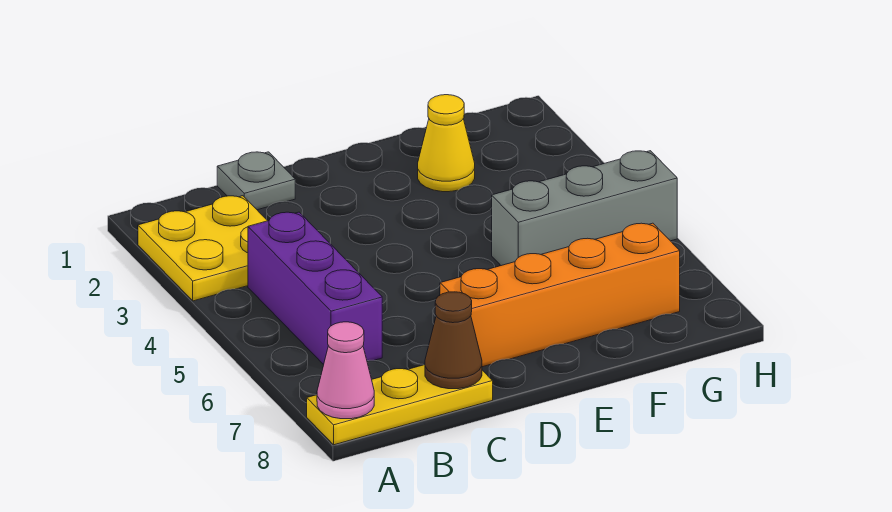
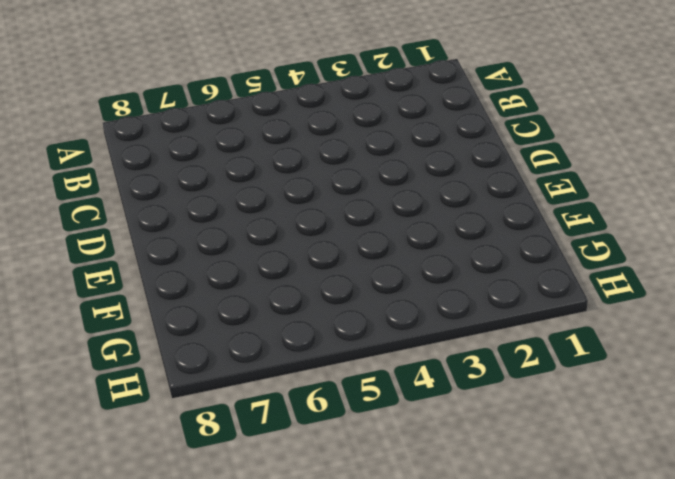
none -> yellow plate A2:B3 level 1
none -> yellow plate A8:C8 level 1

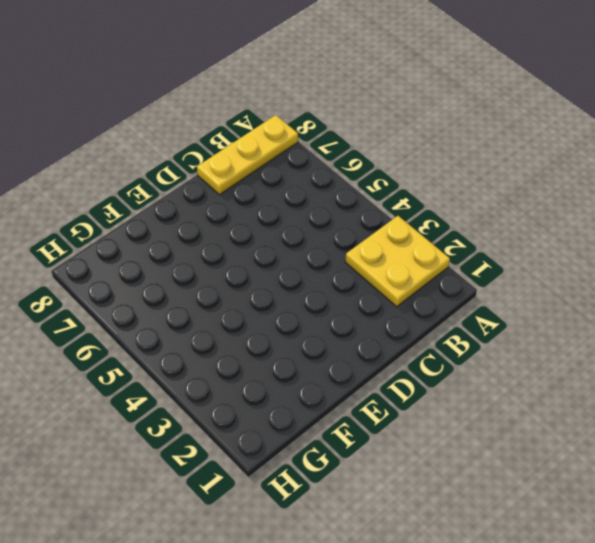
none -> purple brick B4:B6 level 1
none -> grey plate C1 level 1

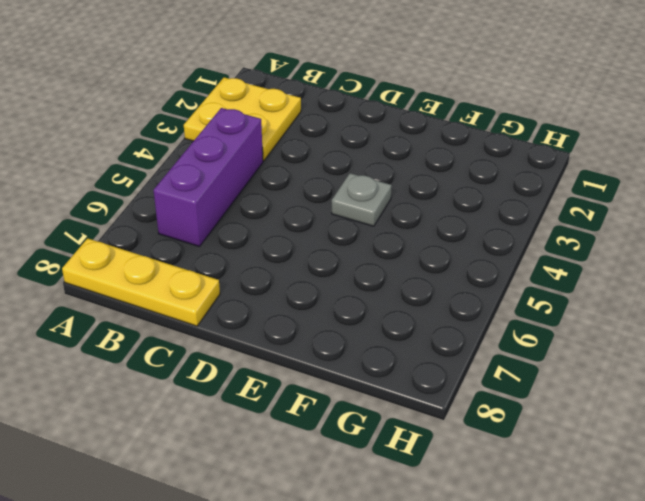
grey plate E4 level 1 -> grey plate C1 level 1
none -> orange brick D7:G7 level 1
none -> yellow cone F2 level 1

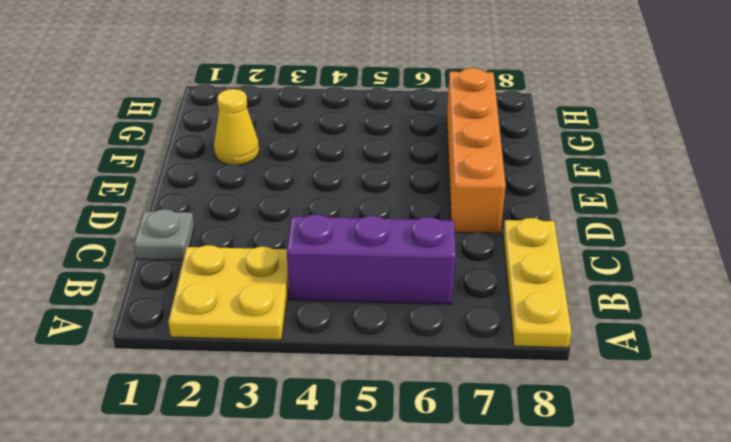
none -> grey brick F5:H5 level 1
none -> pink cone A8 level 2

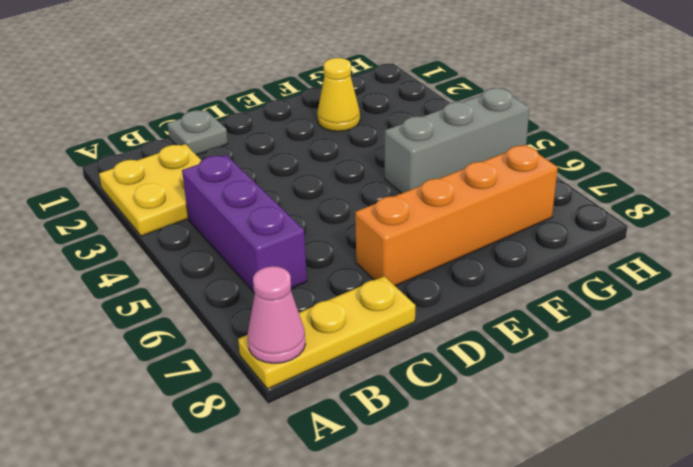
none -> brown cone C8 level 2

